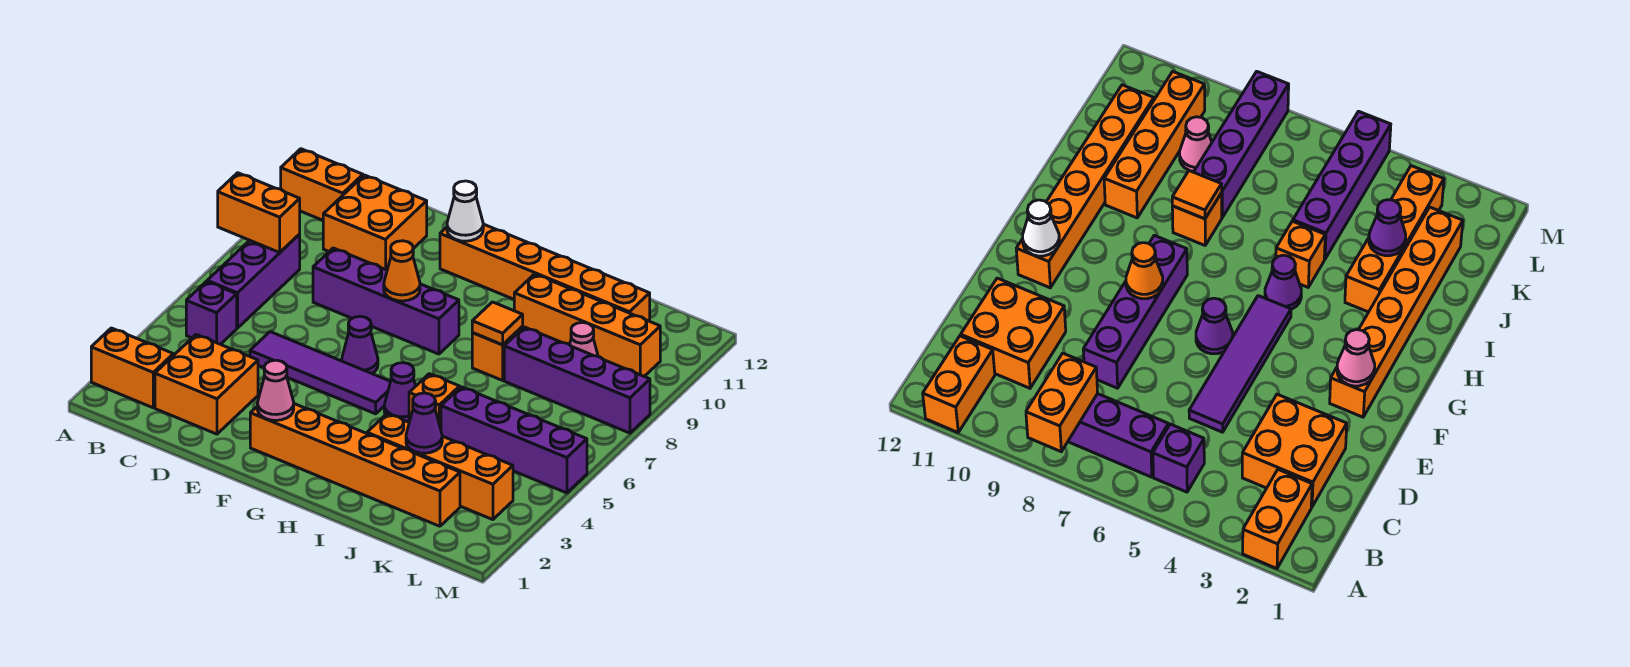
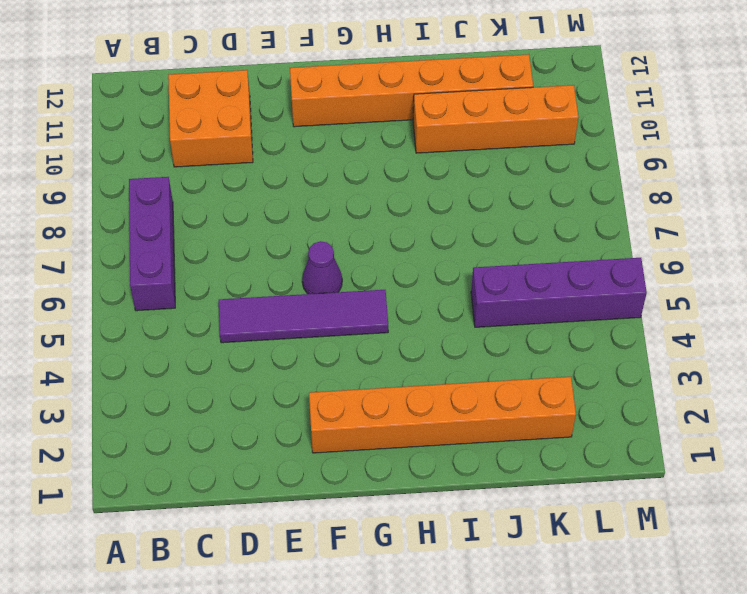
none -> orange brick A2:B2 level 1
none -> orange brick A11:B11 level 1
none -> purple brick B5 level 1

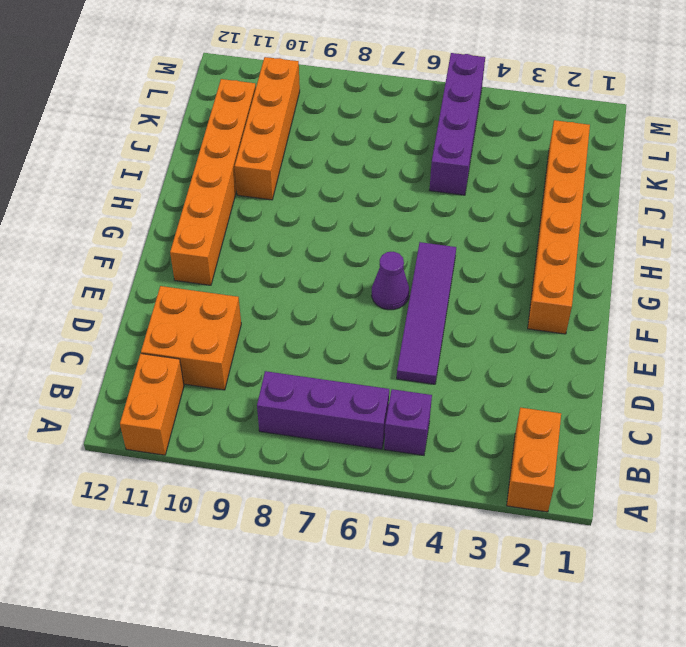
none -> orange brick C2:D3 level 1
none -> purple brick D8:G8 level 1
none -> purple cone H5 level 1

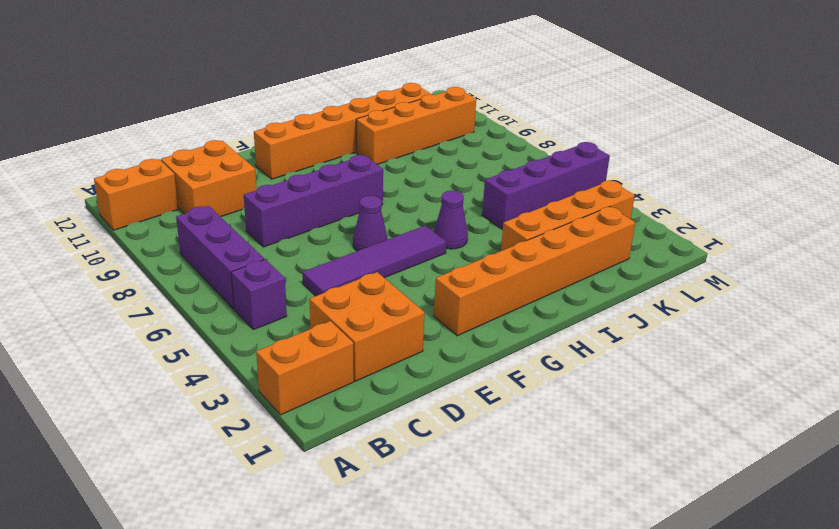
none -> orange brick I5 level 1
none -> orange brick I8 level 1
none -> purple brick J8:M8 level 1

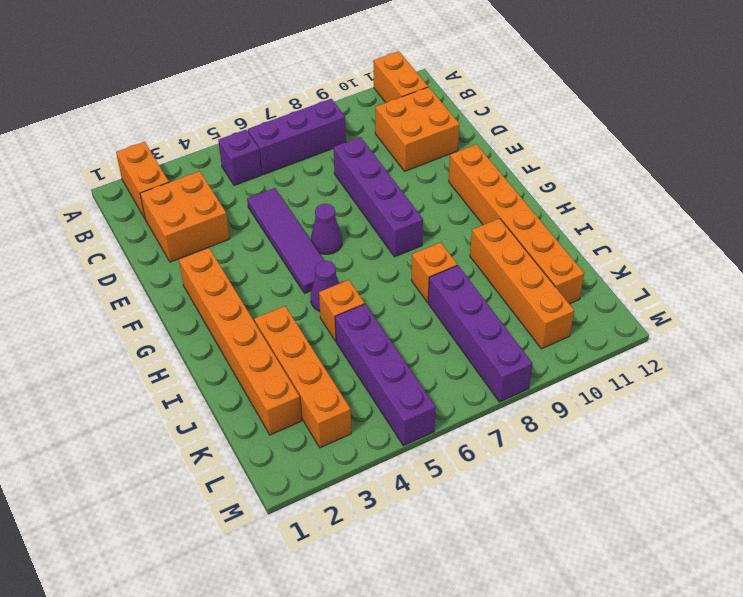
none -> pink cone K9 level 1
none -> orange brick A8:B8 level 2
none -> pink cone F2 level 2

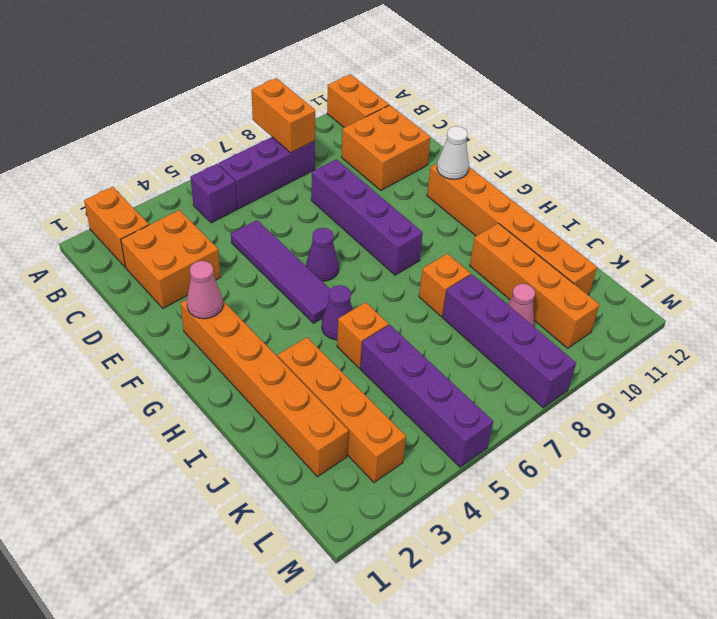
none -> orange cone F8 level 2
none -> orange tile I8 level 2
none -> purple cone J3 level 2

